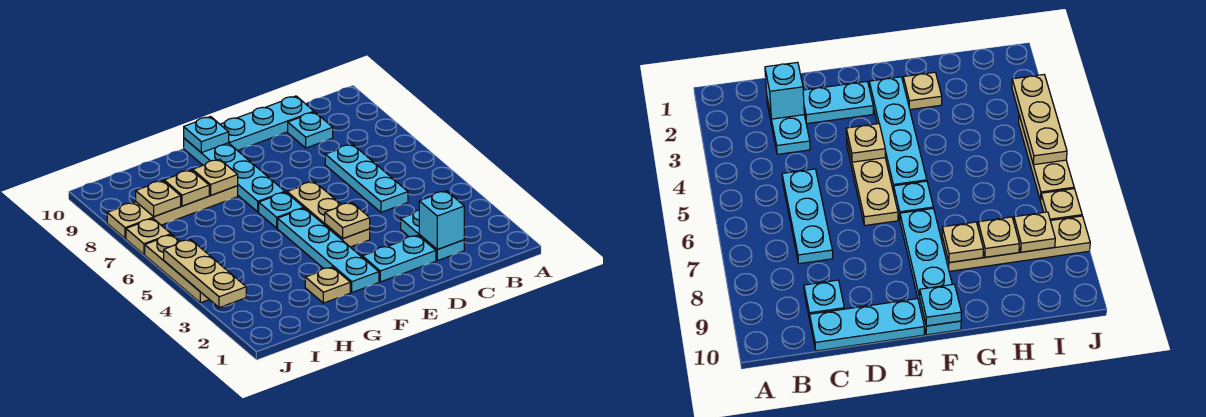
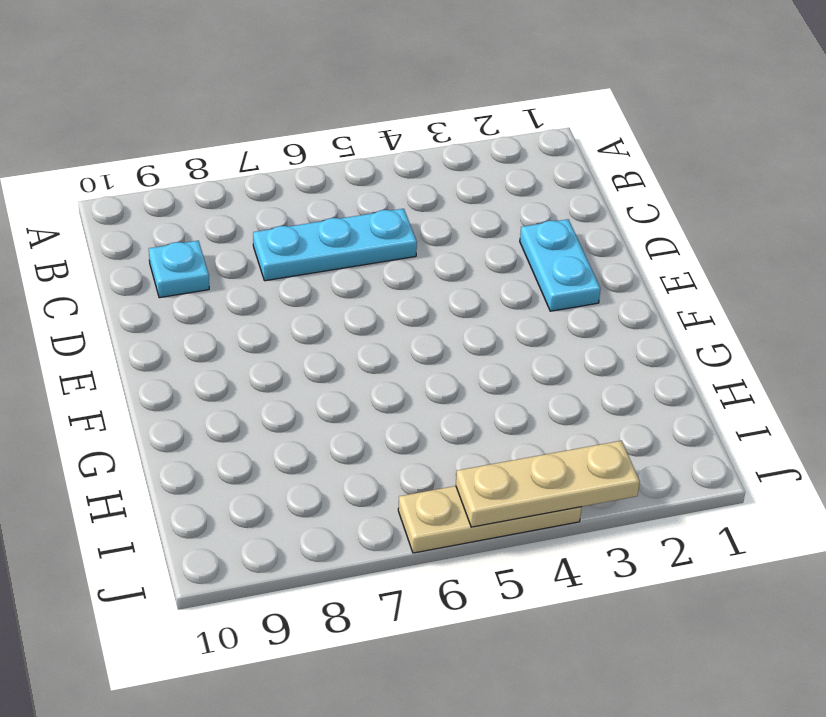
none -> cyan plate C2:C3 level 1
none -> cyan plate C10:E10 level 1
none -> tan plate E4:E6 level 1

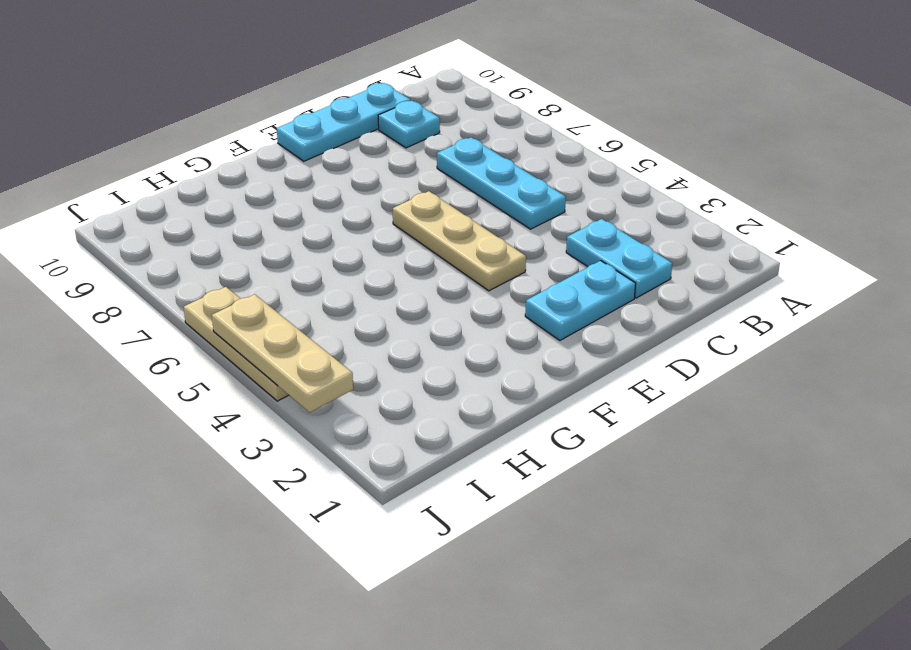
none -> cyan plate F2:F5 level 1
none -> cyan plate F6 level 1
none -> cyan plate F7:F10 level 1

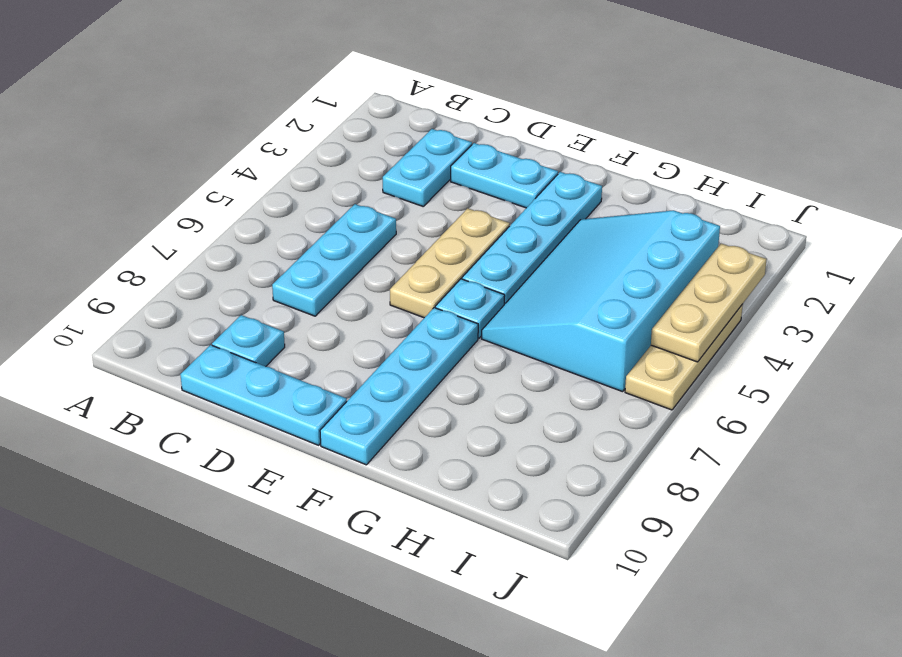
cyan slope G3:I6 level 1 top I -> none
none -> tan plate G2 level 1
none -> tan plate G8:J8 level 1
none -> tan plate J7 level 1

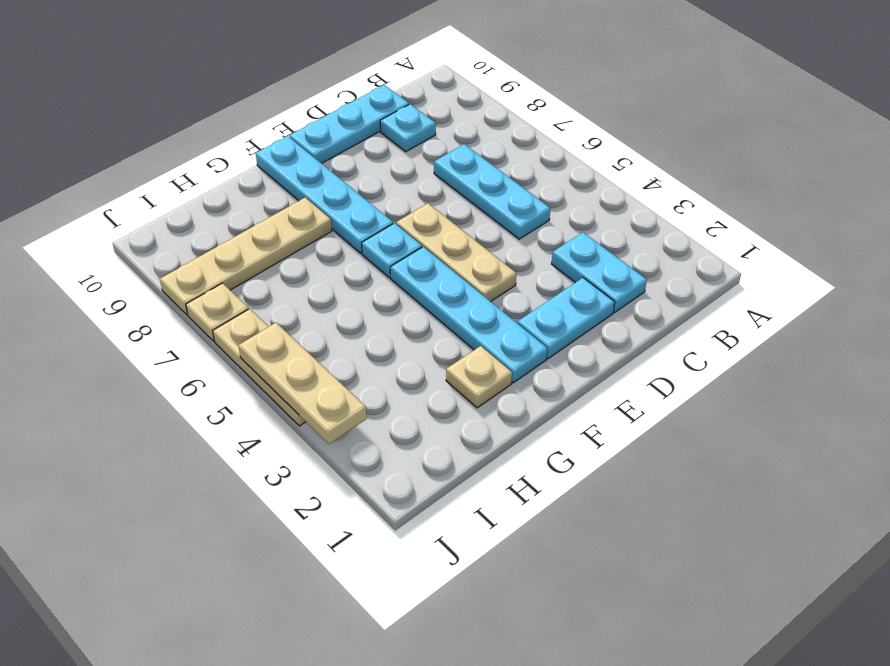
none -> cyan brick C2 level 2
none -> tan plate E4 level 2
none -> cyan plate F10 level 2

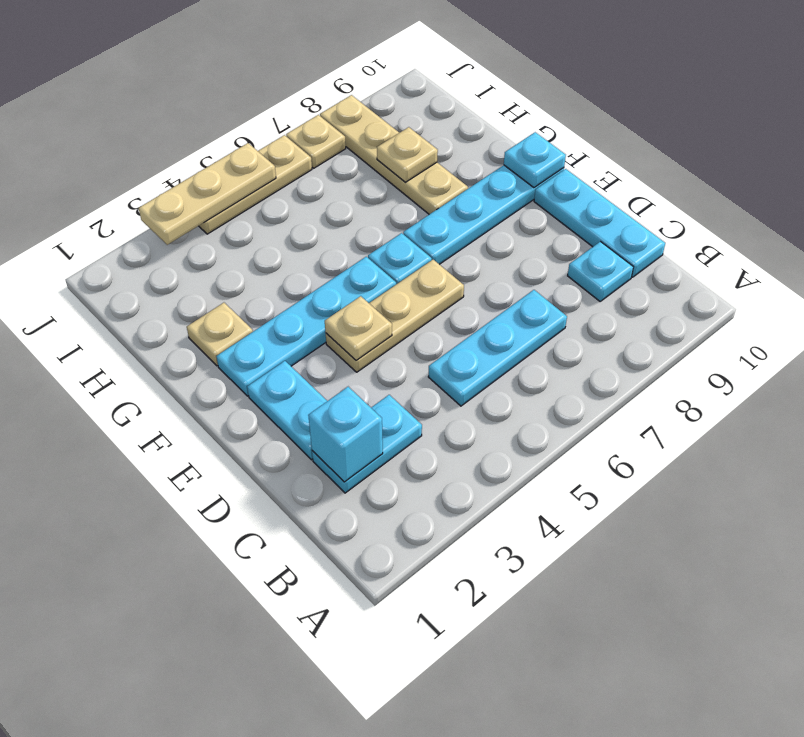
none -> tan plate G8 level 2
none -> tan plate I8 level 2

